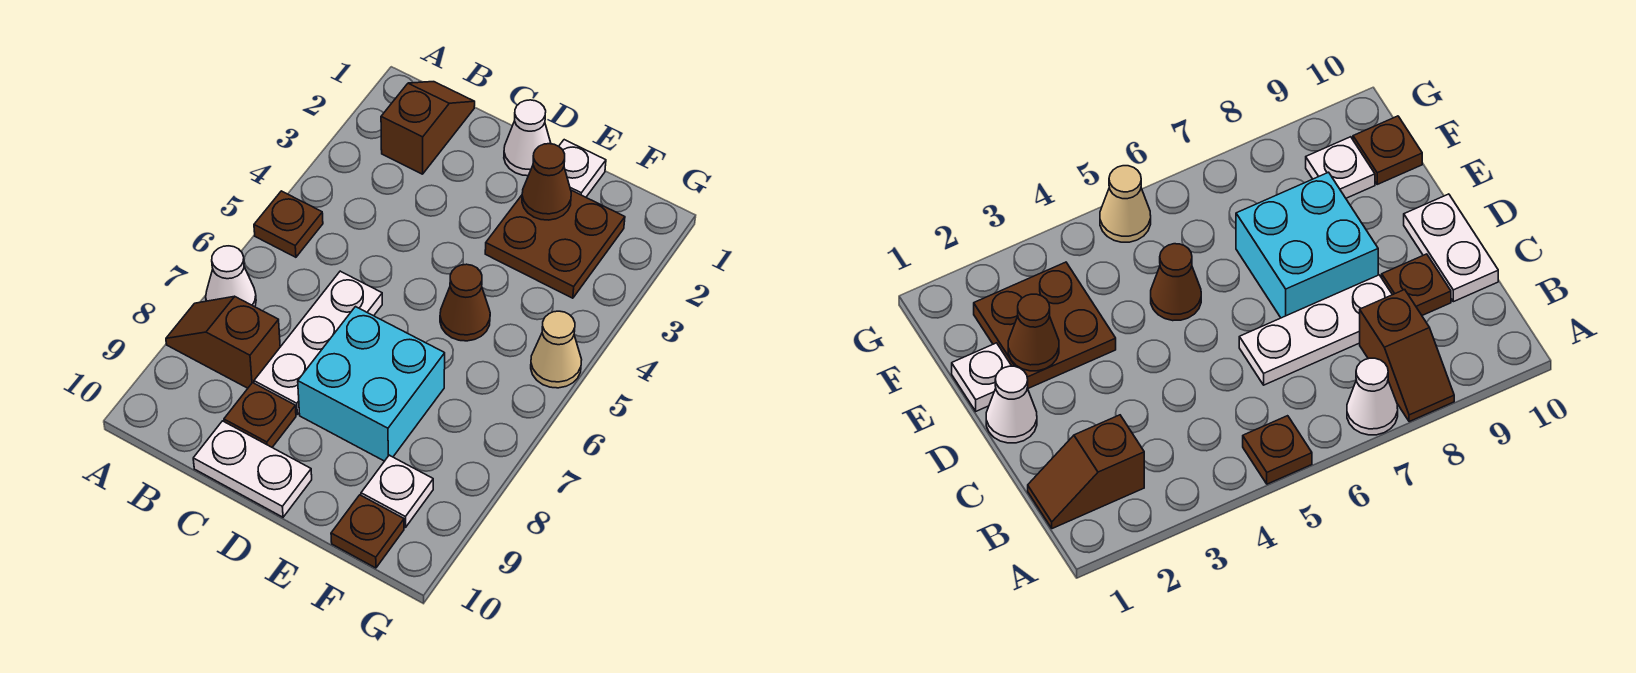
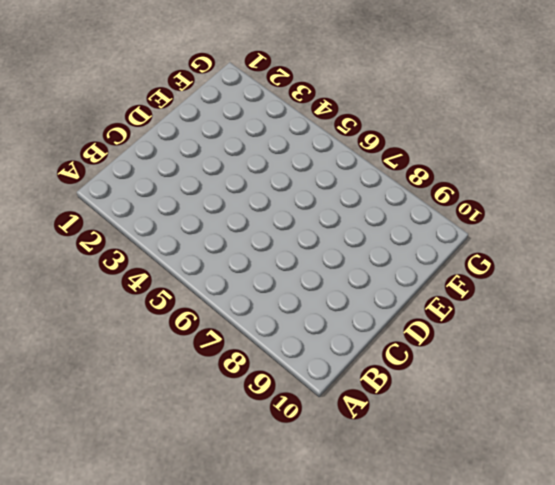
none -> brown plate A5 level 1
none -> white cone A7 level 1
none -> brown slope A8:B8 level 1 top B

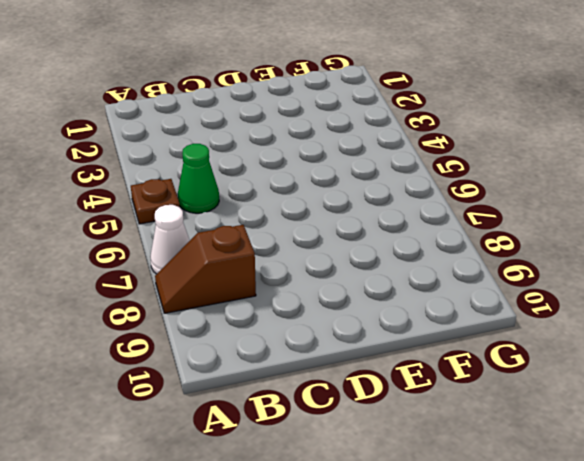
green cone B5 level 1 -> none
none -> brown slope B1:B2 level 1 top 2
none -> white plate C6:C8 level 1
none -> brown plate C9 level 1

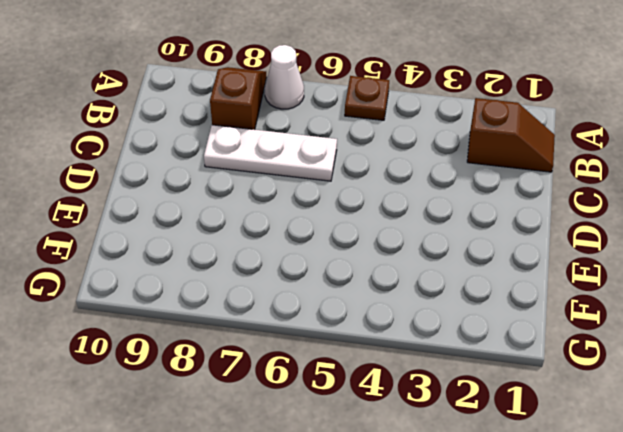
none -> brown plate C9 level 1
none -> white plate C10:D10 level 1
none -> white cone D1 level 1

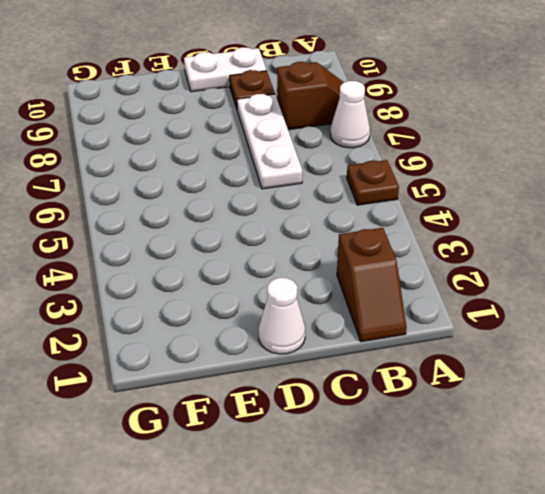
none -> cyan brick D7:E8 level 1
none -> white plate E1 level 1
none -> brown plate E2:F3 level 1

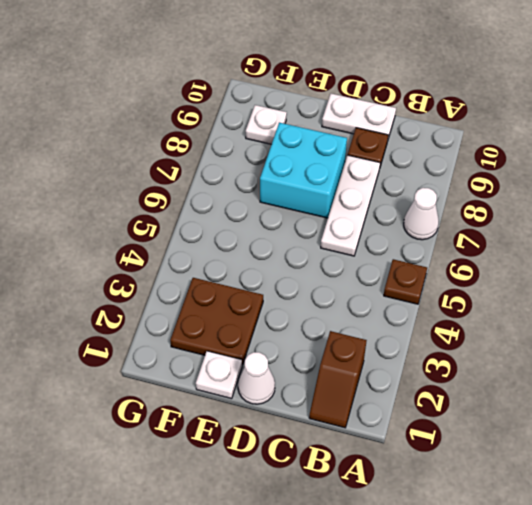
none -> brown slope A8:B8 level 1 top B
none -> brown cone E5 level 1
none -> brown plate F10 level 1

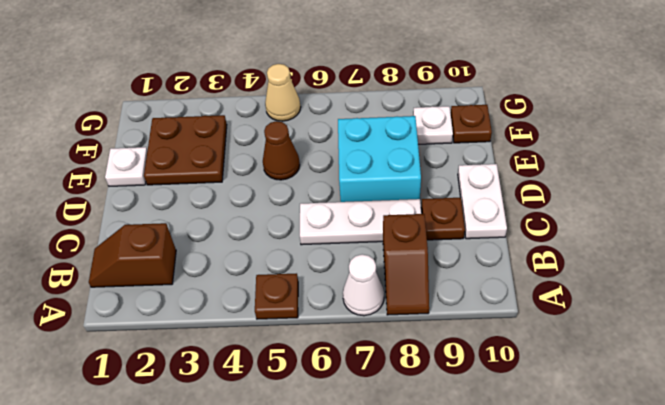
none -> white cone D1 level 1
none -> brown cone E2 level 2

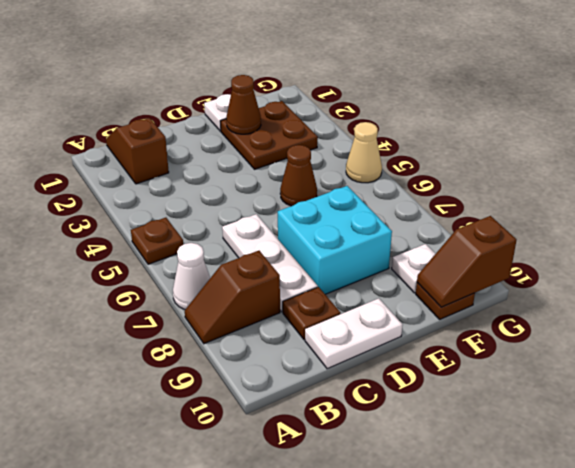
brown slope F10:G10 level 2 top G -> none
none -> white cone D1 level 1

